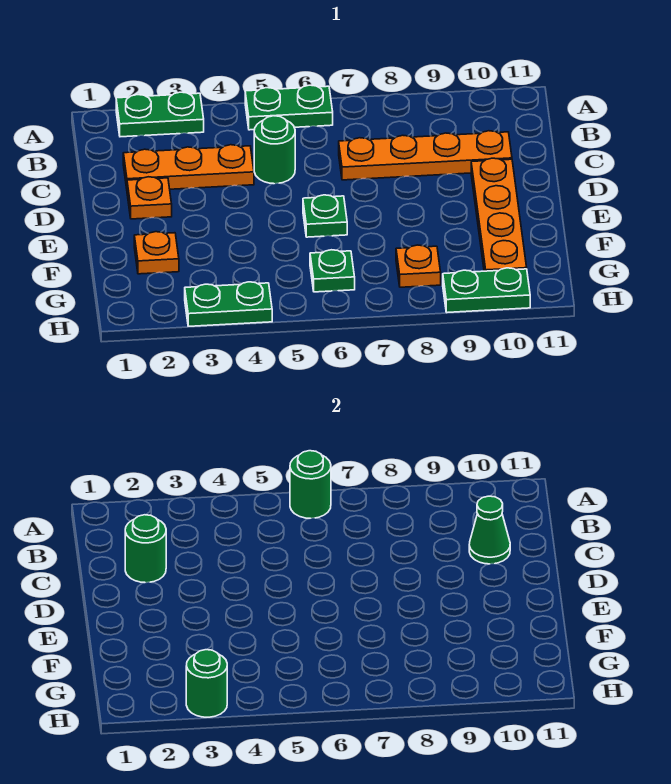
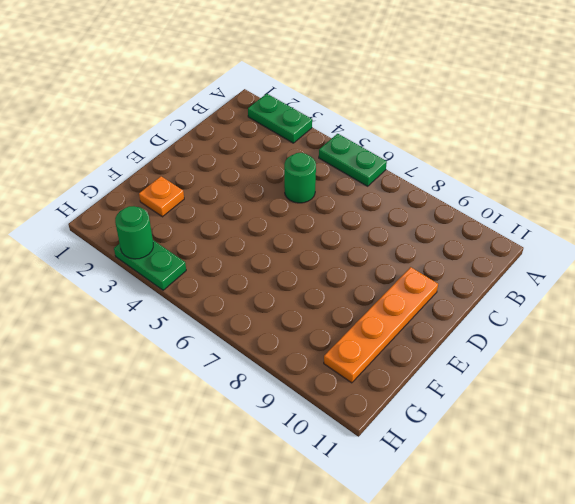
none -> orange plate C2:C4 level 1
none -> orange plate C7:C10 level 1
none -> orange plate D2 level 1

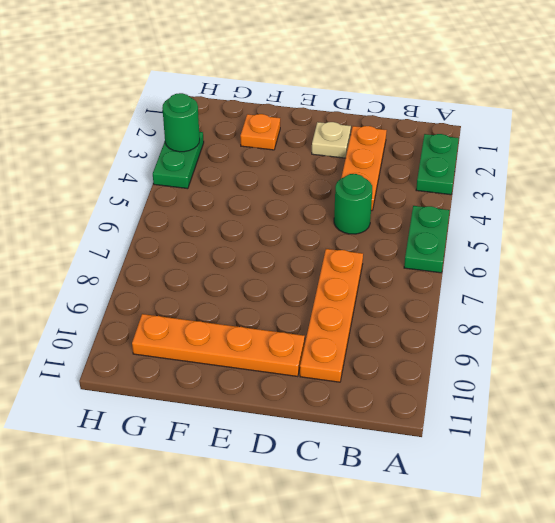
tan plate D2 level 1 -> orange plate D2 level 1
none -> green plate E6 level 1
none -> green plate G6 level 1
none -> orange plate G8 level 1

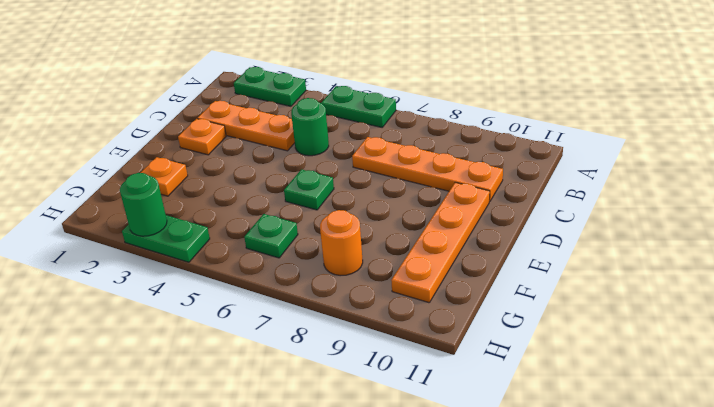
orange round brick G8 level 1 -> orange plate G8 level 1
none -> green plate H9:H10 level 1
none -> green round brick A6 level 2
none -> green round brick C2 level 2

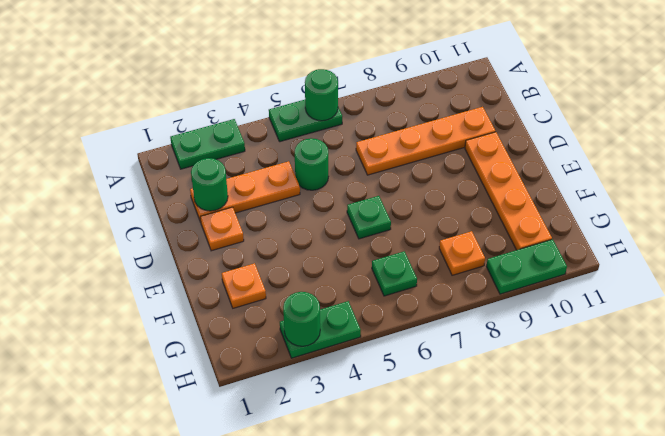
none -> green cone C10 level 2

